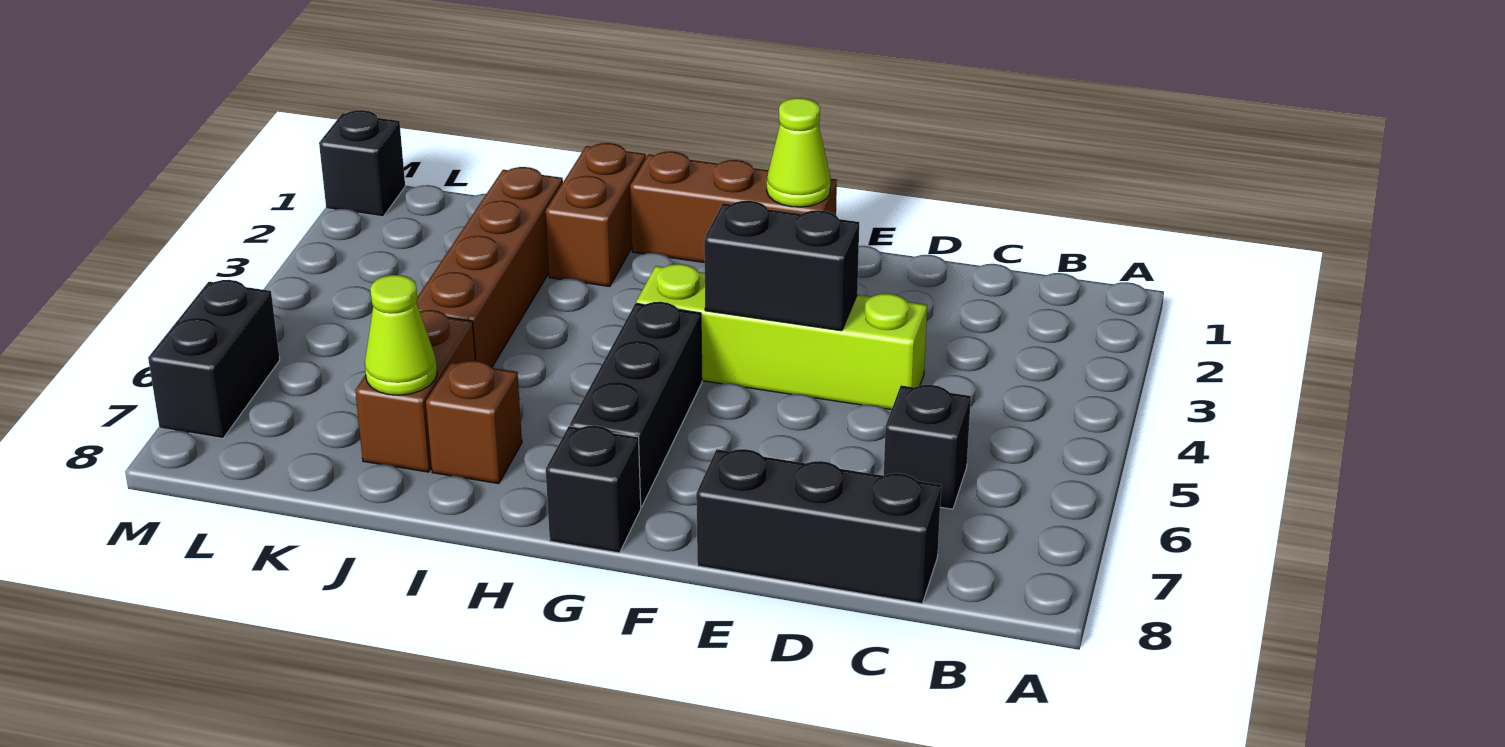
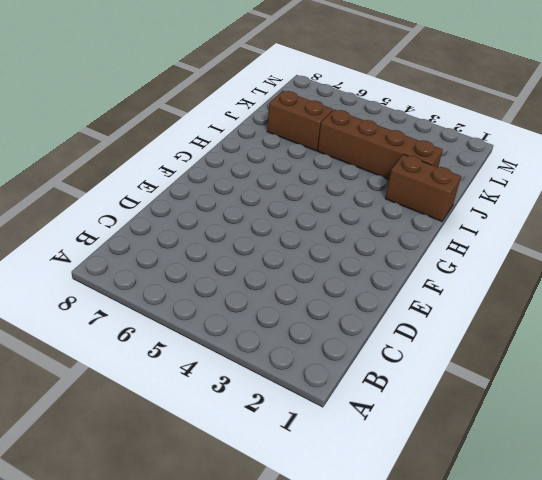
none -> black brick C6 level 1
none -> black brick C8:E8 level 1
none -> lime brick D4:G4 level 1

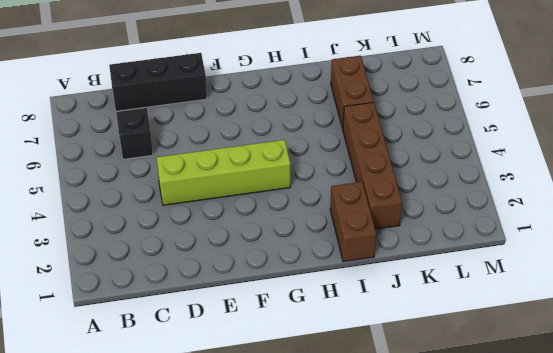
none -> brown brick F1:H1 level 1
none -> black brick G5:G7 level 1
none -> black brick G8 level 1

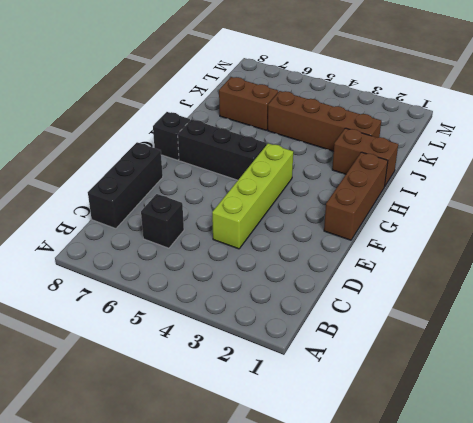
none -> brown brick I7 level 1
none -> black brick M1 level 1
none -> black brick M6:M7 level 1

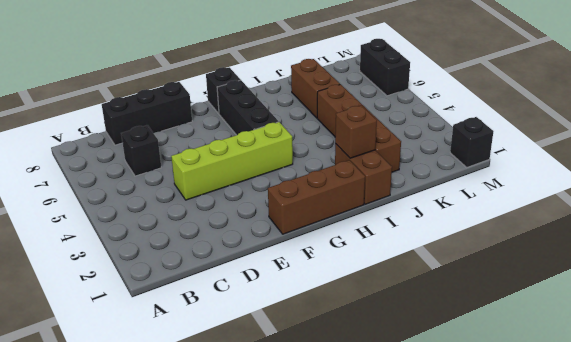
brown brick I2 level 2 -> brown brick I7 level 1
none -> black brick E4:F4 level 2
none -> lime cone F1 level 2
none -> lime cone J7 level 2

